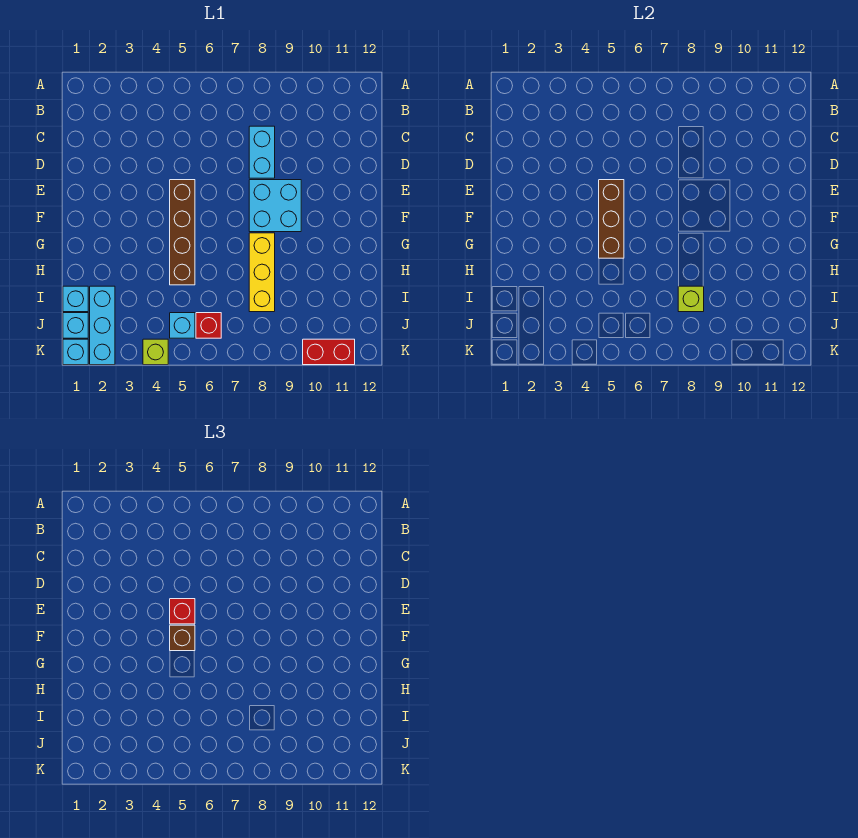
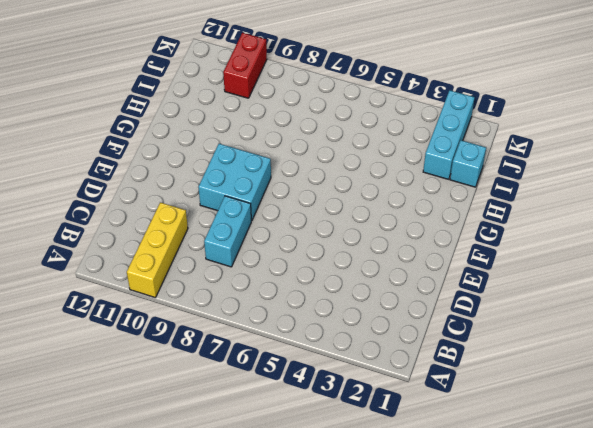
yellow brick A10:C10 level 1 -> yellow brick G8:I8 level 1
red brick J10:K10 level 1 -> red brick K10:K11 level 1
none -> brown brick E5:H5 level 1
none -> cyan brick J1 level 1
none -> cyan brick J5 level 1

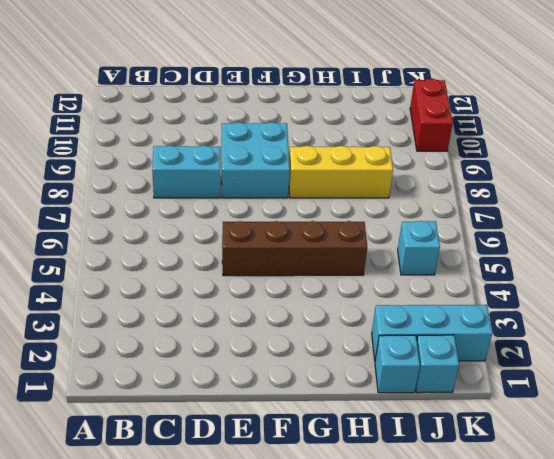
none -> red brick J6 level 1
none -> cyan brick K1 level 1
none -> lime brick K4 level 1

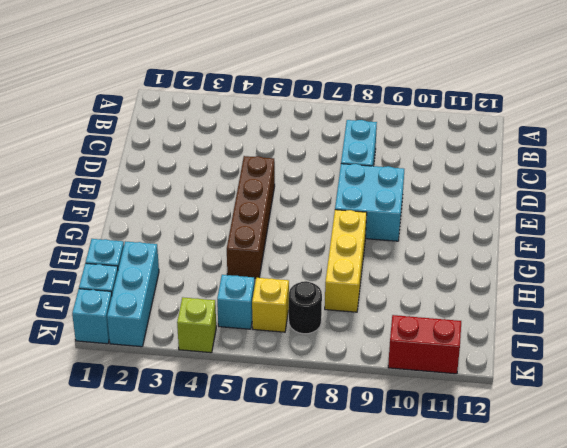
yellow brick J6 level 1 -> red brick J6 level 1
black round brick J7 level 1 -> none
none -> brown brick E5:G5 level 2
none -> lime brick I8 level 2
none -> red brick E5 level 3

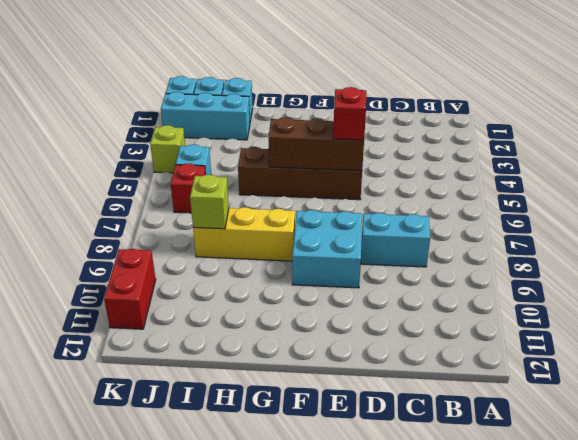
none -> brown brick F5 level 3

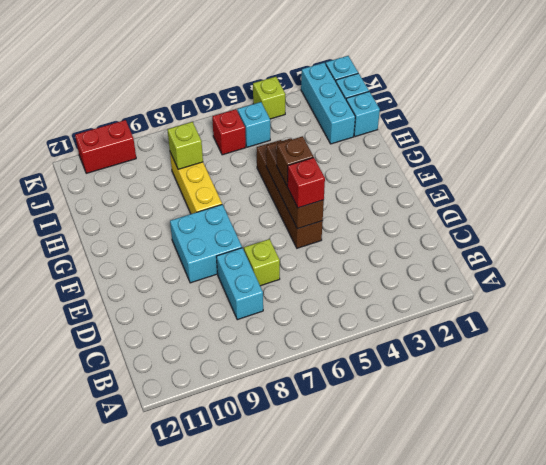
lime brick D7 level 1 -> none

